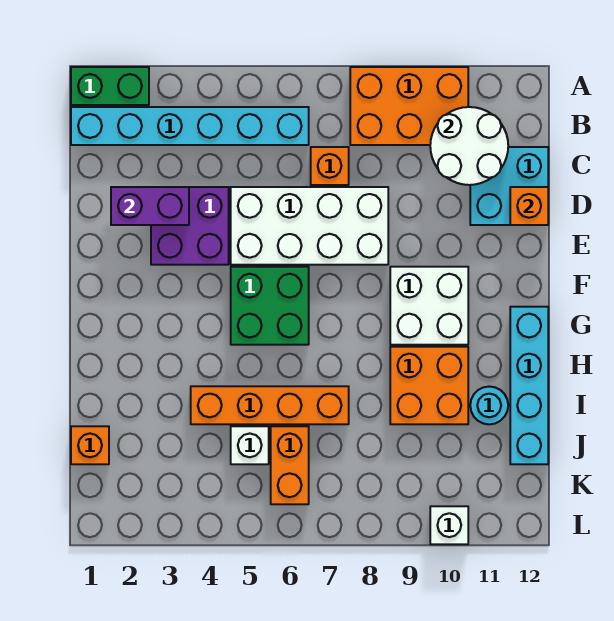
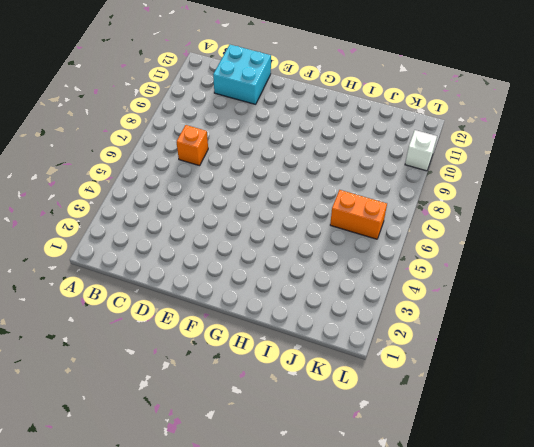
none -> green brick A1:A2 level 1
none -> orange brick A8:B10 level 1
none -> cyan brick B1:B6 level 1

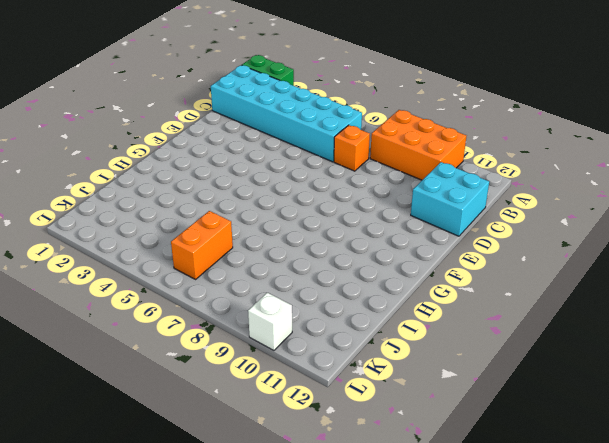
cyan brick B1:C6 level 1 -> cyan brick B1:B6 level 1
none -> purple brick D3:E4 level 1
none -> white brick D5:E8 level 1
none -> green brick F5:G6 level 1

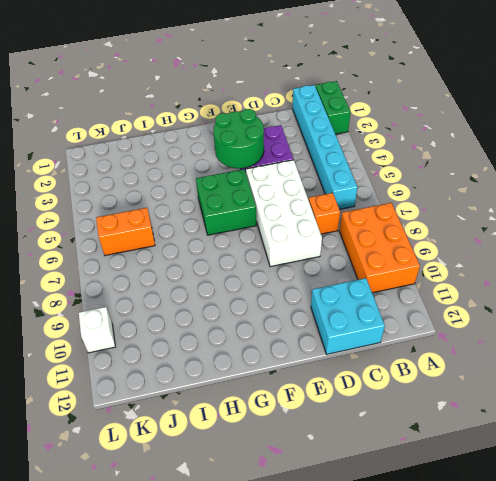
green round brick E3:F4 level 2 -> none
none -> white brick F9:G10 level 1
none -> cyan brick G12:J12 level 1
none -> orange brick H9:I10 level 1

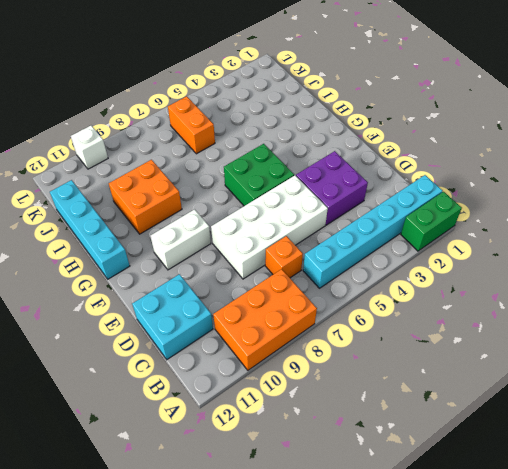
white brick F9:F10 level 1 -> white brick F9:G10 level 1
none -> orange brick I4:I7 level 1
none -> cyan round brick I11 level 1
none -> orange brick J1 level 1

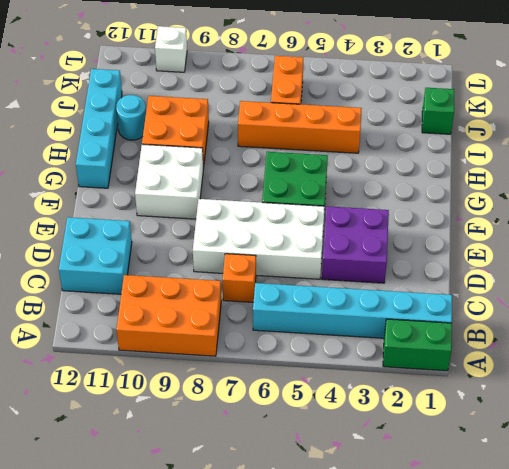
green brick J1 level 1 -> orange brick J1 level 1
none -> white brick J5 level 1
none -> white round brick B10:C11 level 2
none -> purple brick D2:D3 level 2

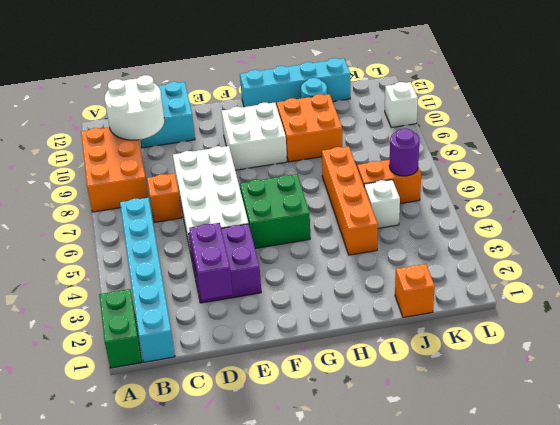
purple round brick K6 level 2 -> none
none -> orange brick D12 level 2

